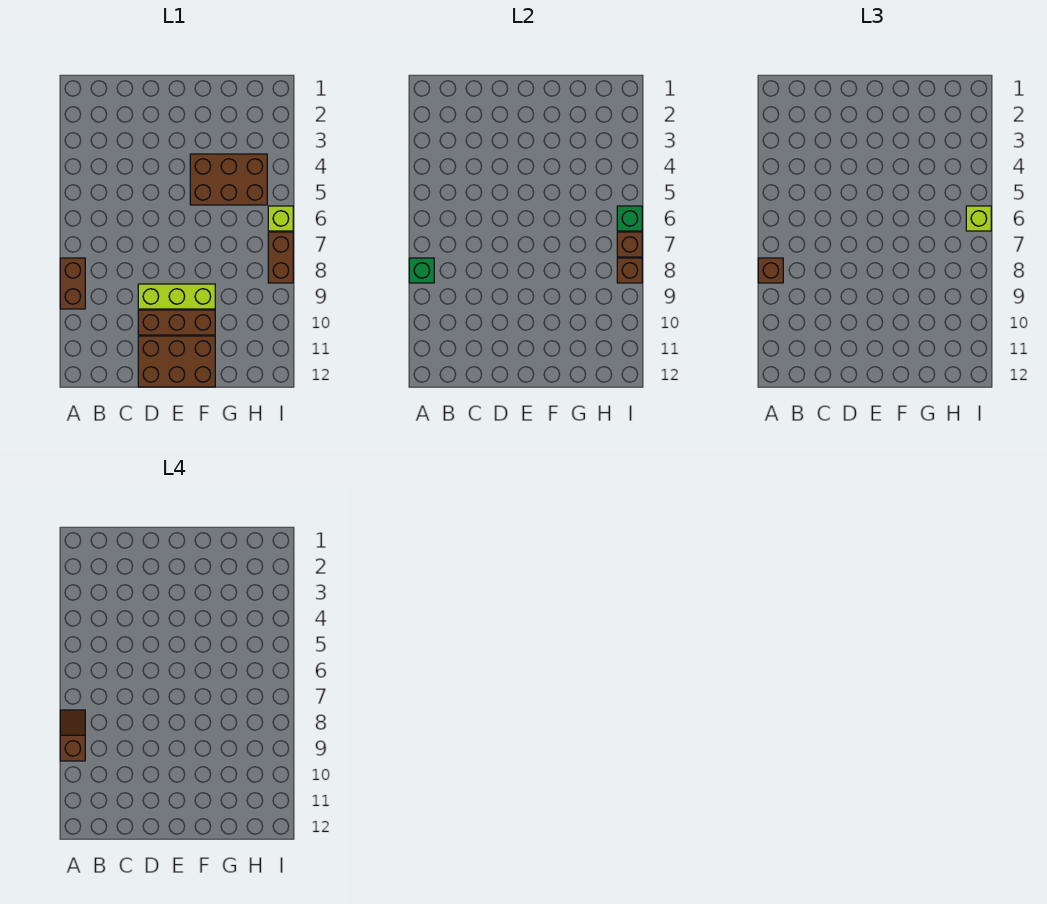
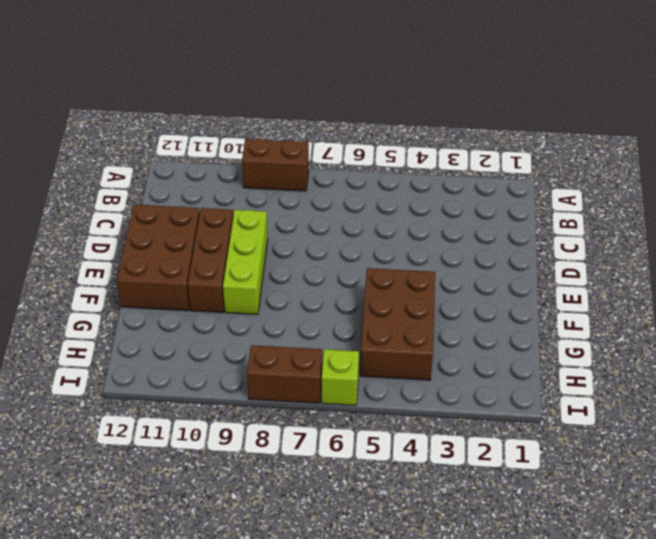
none -> green brick A8 level 2
none -> green brick I6 level 2
none -> brown brick I7 level 2

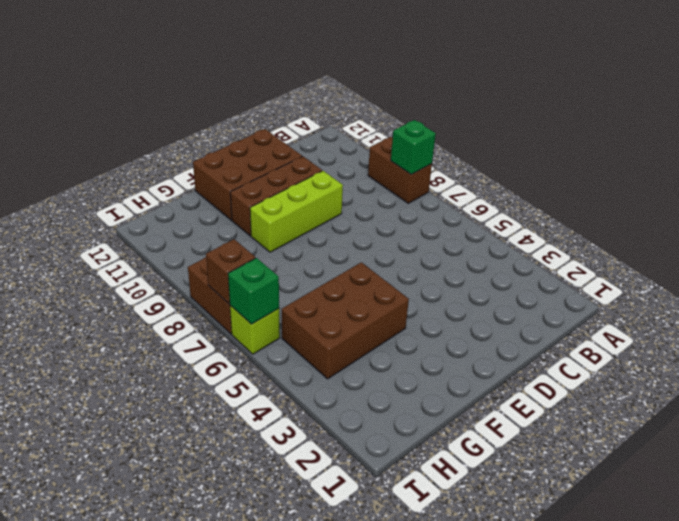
none -> brown brick I8 level 2
none -> brown brick A8 level 3
none -> lime brick I6 level 3

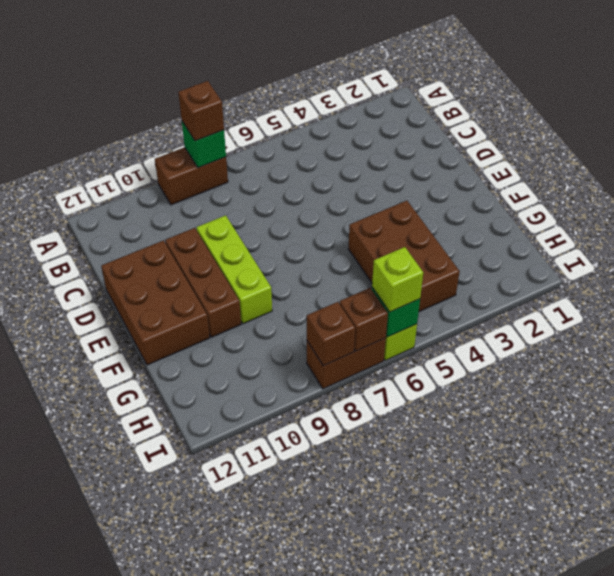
none -> brown slope A8:A9 level 4 top 9

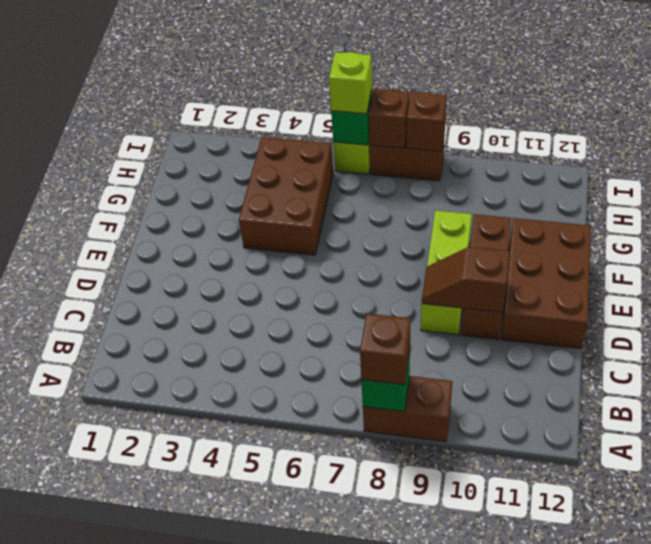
brown slope D9:D10 level 2 top 10 -> brown slope A8:A9 level 4 top 9

